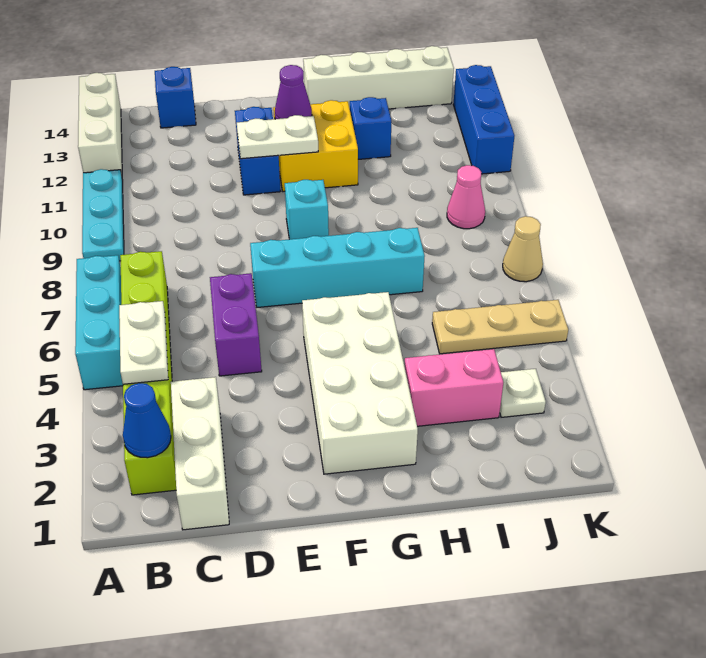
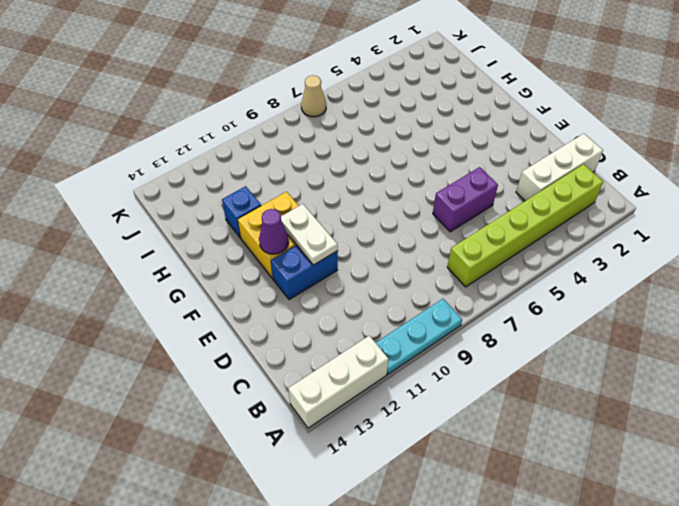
none -> cyan brick A5:A7 level 1
none -> blue brick C14 level 1
none -> cyan brick E7:H7 level 1

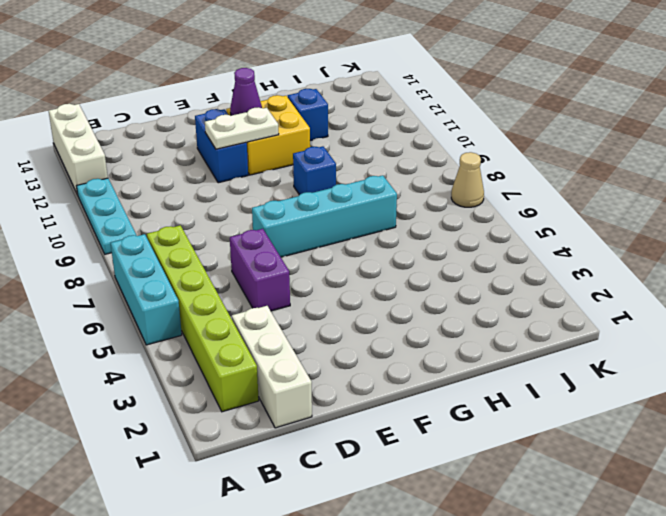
blue brick G9 level 1 -> blue brick C14 level 1
none -> white brick F2:G5 level 1
none -> cyan brick F9 level 1
none -> white brick G14:J14 level 1

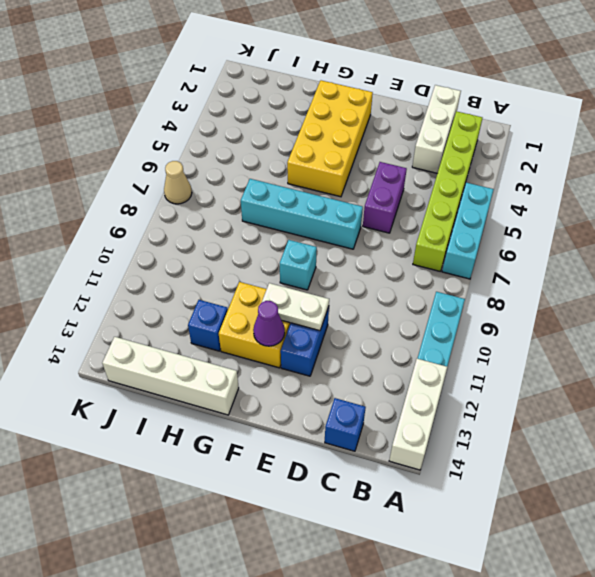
yellow brick F2:G5 level 1 -> white brick F2:G5 level 1
none -> pink brick H3:I3 level 1
none -> tan plate I5:K5 level 1
none -> white plate J3 level 1

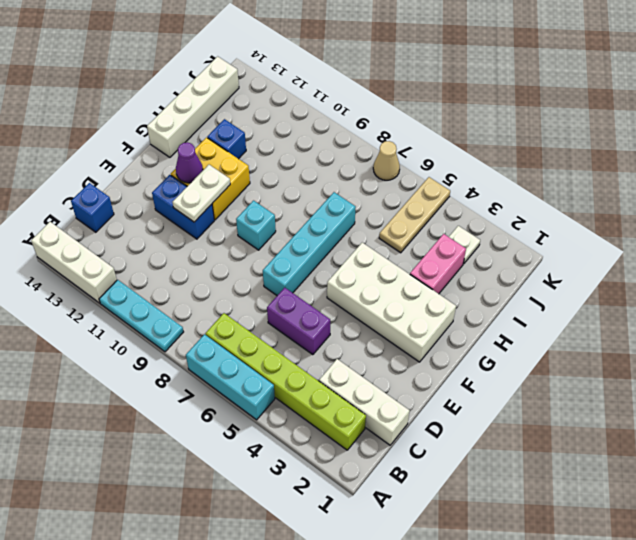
none -> pink cone J9 level 1
none -> blue brick K11:K13 level 1
none -> blue cone B2 level 2

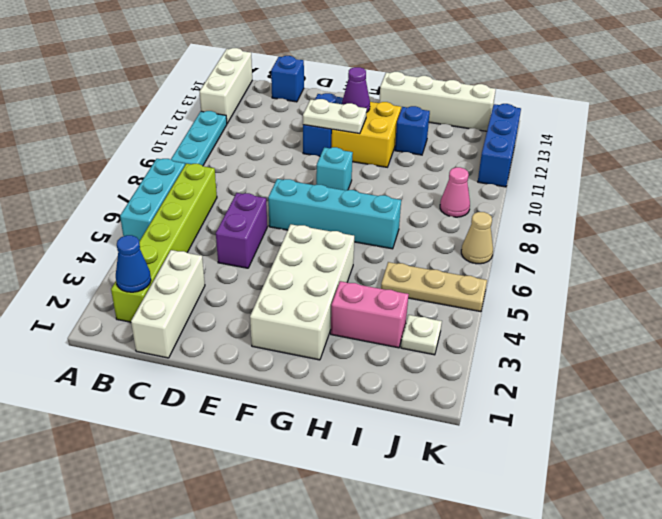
none -> white plate B4:B5 level 2

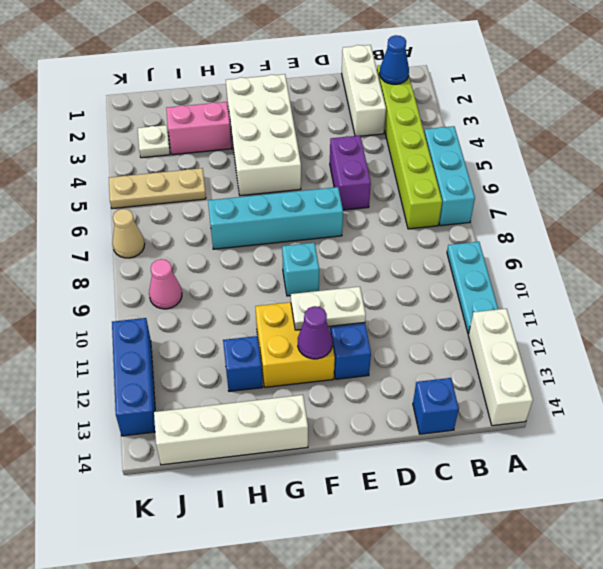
none -> white plate B4:B5 level 2

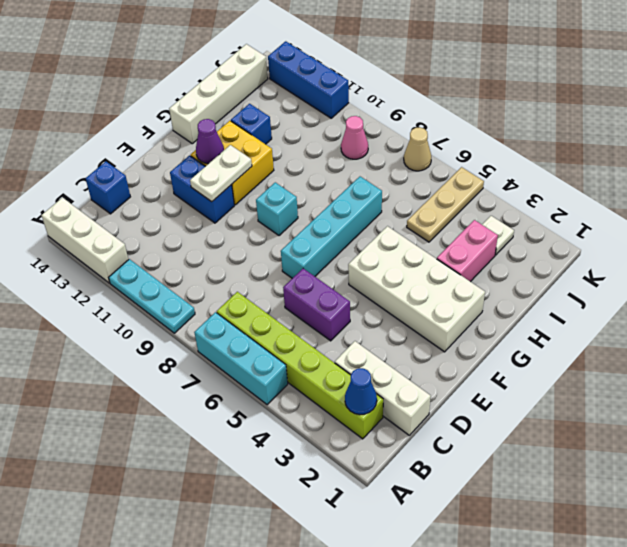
none -> white plate B4:B5 level 2

